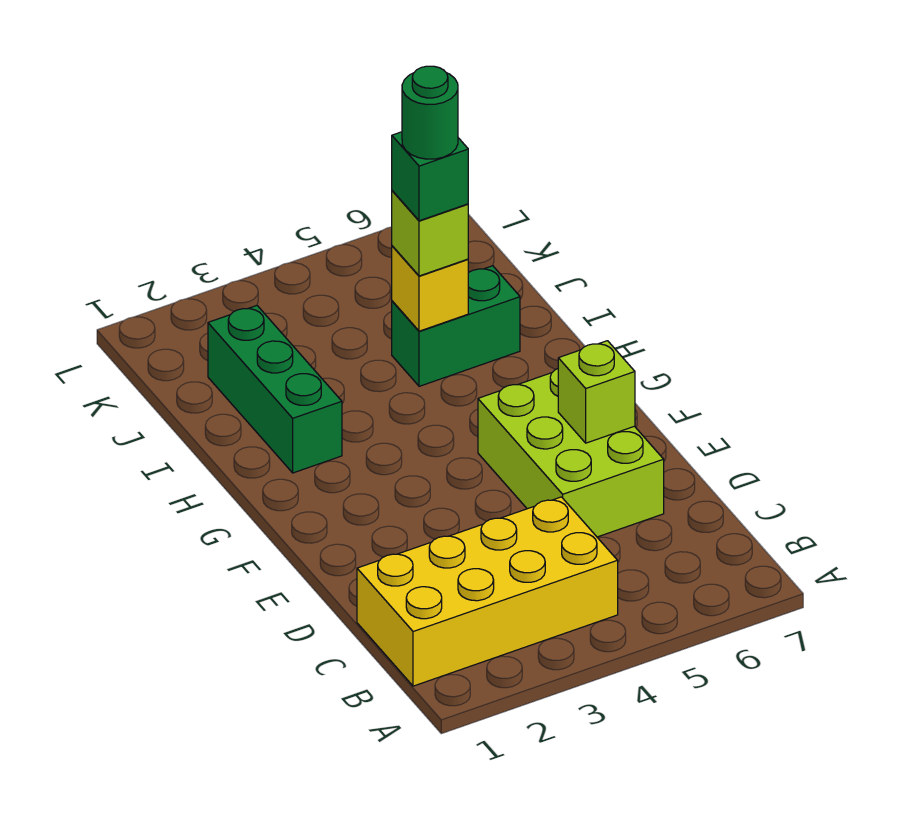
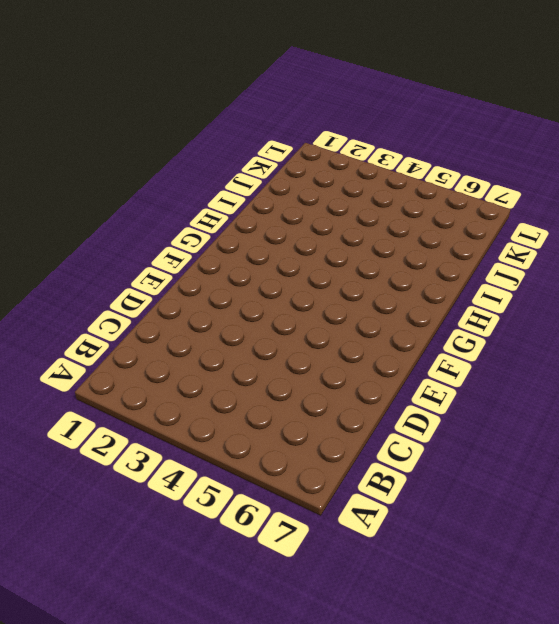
none -> yellow brick B1:C4 level 1
none -> lime brick D5:F6 level 1

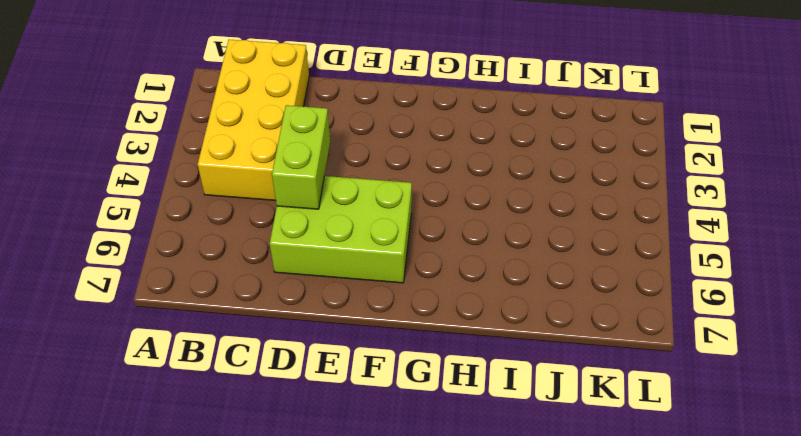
lime brick D4:D5 level 2 -> none
none -> green brick H2:J2 level 1
none -> green brick I5:I6 level 1

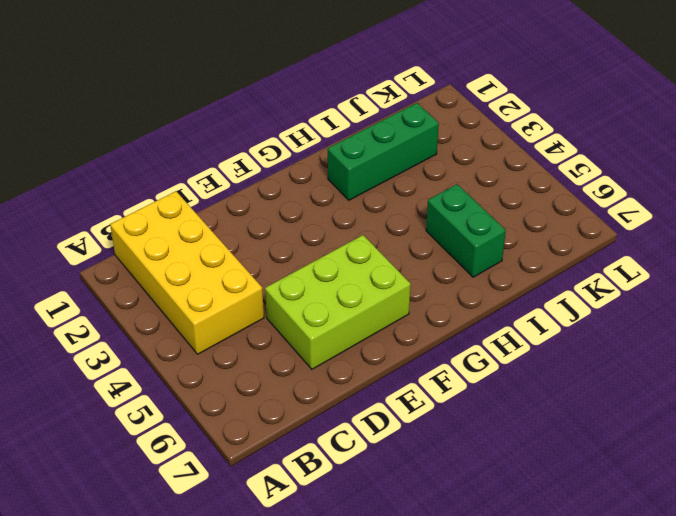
none -> lime brick E6 level 2
none -> yellow brick I5 level 2

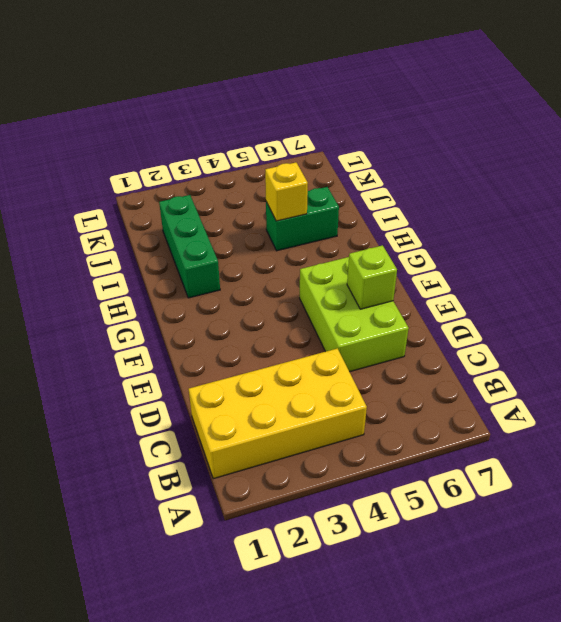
none -> lime brick I5 level 3
none -> green brick I5 level 4

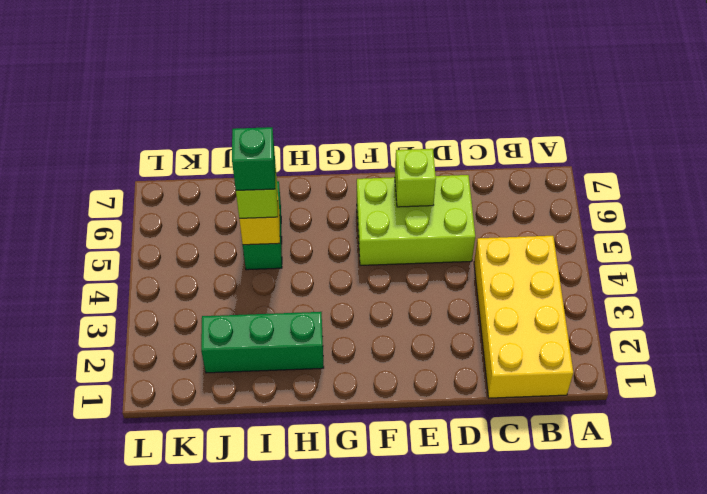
none -> green round brick I5 level 5

